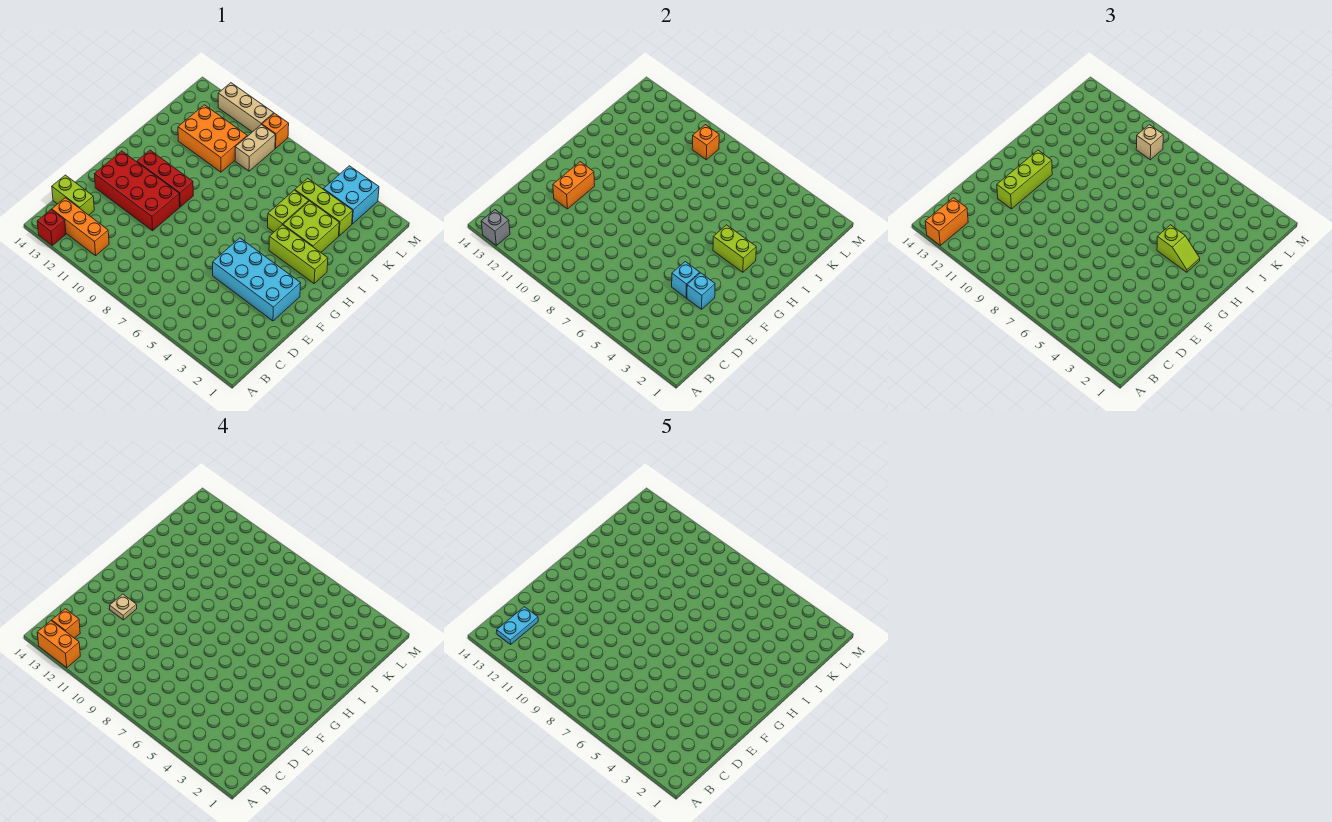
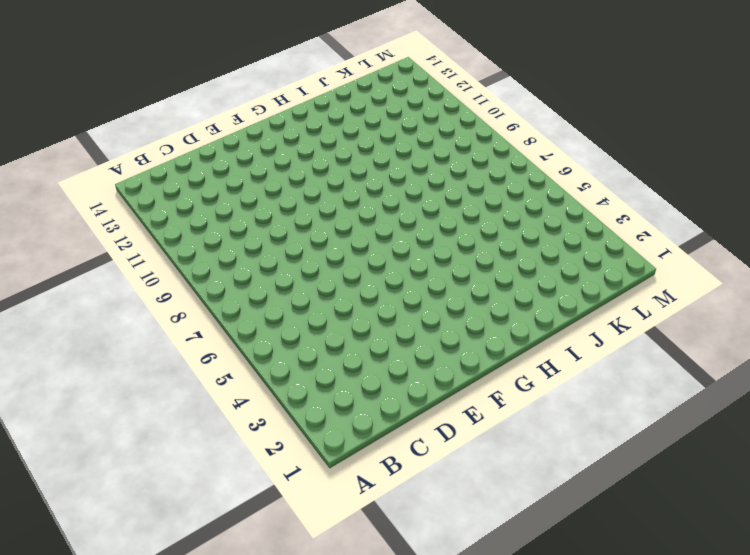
none -> red brick A13 level 1
none -> orange brick B11:B13 level 1
none -> lime brick C13:C14 level 1

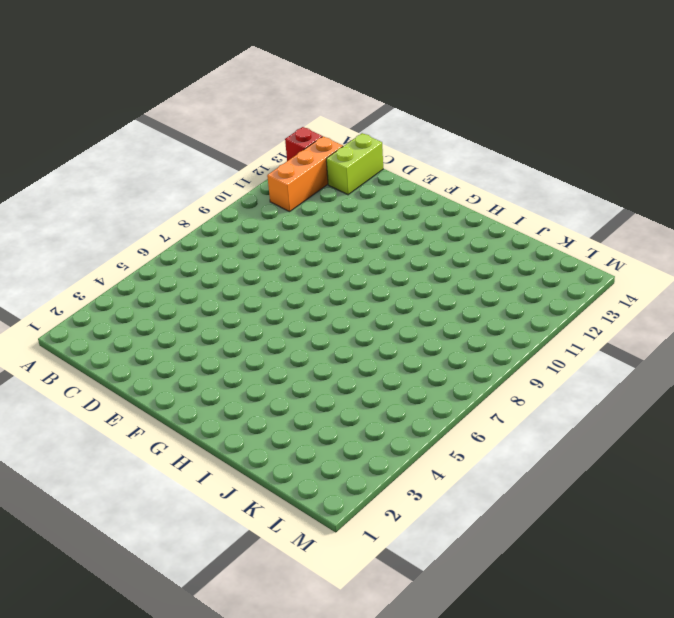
none -> cyan brick E2:F5 level 1
none -> red brick E10:F13 level 1
none -> red brick G10:G12 level 1

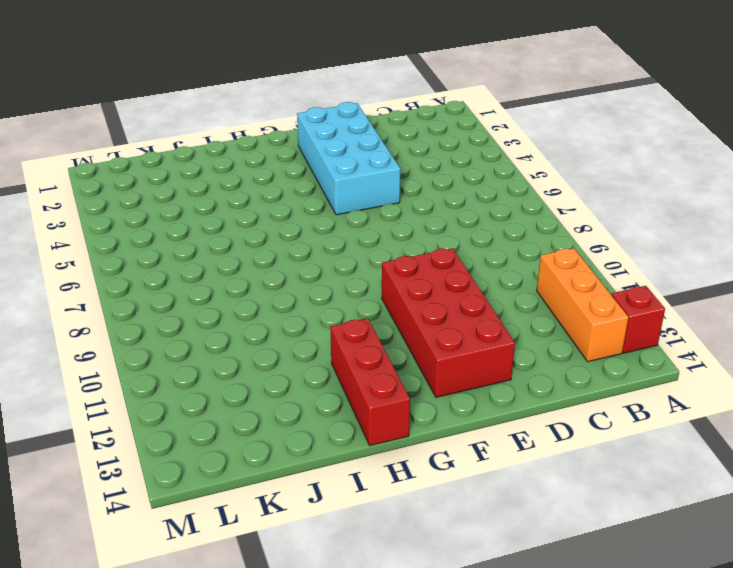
red brick H12:H14 level 1 -> red brick G10:G12 level 1
none -> lime brick C13:C14 level 1
none -> lime brick H2:H4 level 1
none -> lime brick I3:J4 level 1

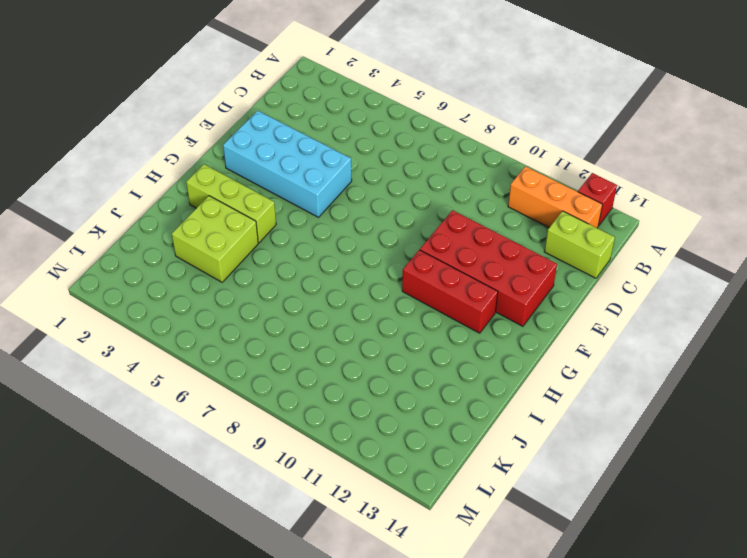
none -> lime brick I5:J5 level 1
none -> orange brick J10:K12 level 1
none -> lime brick K3:K5 level 1

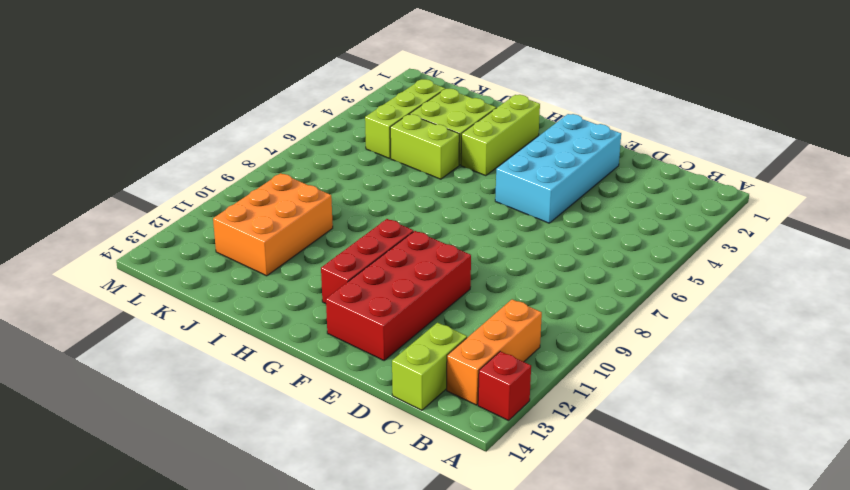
none -> tan brick K9:L9 level 1
none -> cyan brick L3:M4 level 1
none -> orange brick M9 level 1

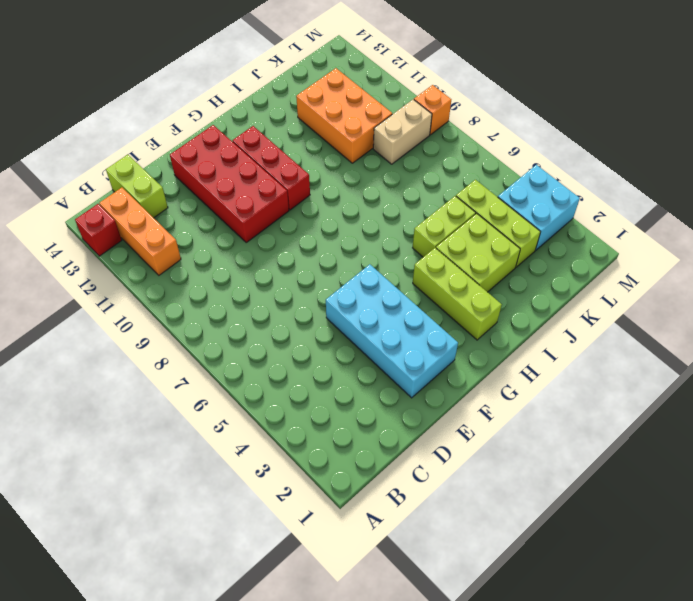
none -> tan brick M10:M12 level 1
none -> grey brick A13 level 2
none -> cyan brick E3 level 2

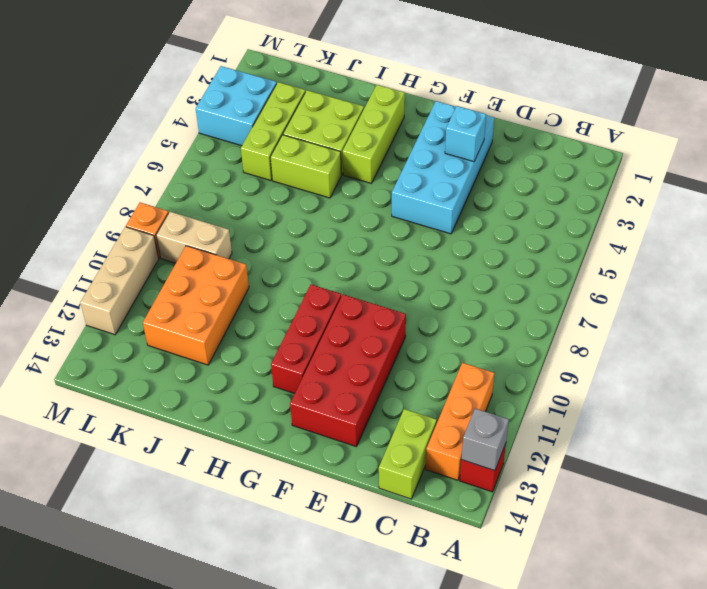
none -> cyan brick E4 level 2
none -> orange brick E12:F12 level 2
none -> lime brick H3:H4 level 2

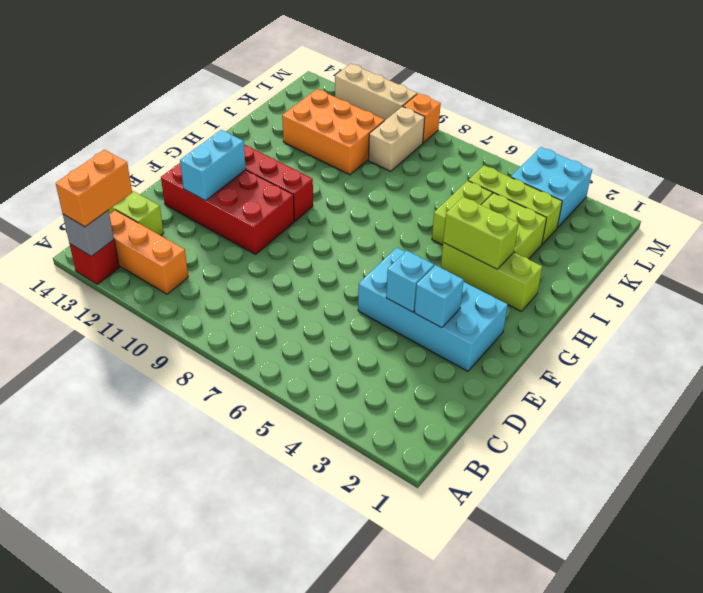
cyan brick E12:F12 level 2 -> orange brick E12:F12 level 2
none -> orange brick L9 level 2
none -> lime brick E12:G12 level 3
none -> lime slope H3:H4 level 3 top 4

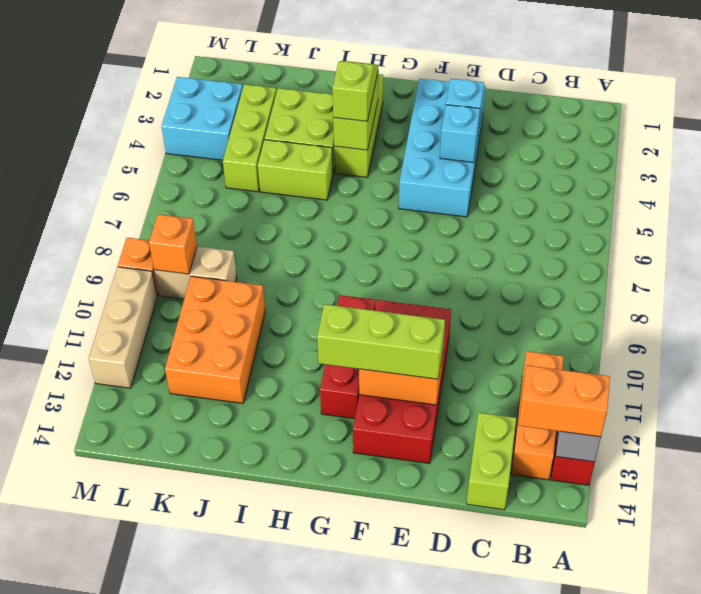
none -> tan brick L9 level 3
none -> orange brick A12:A13 level 4
none -> orange brick B13 level 4

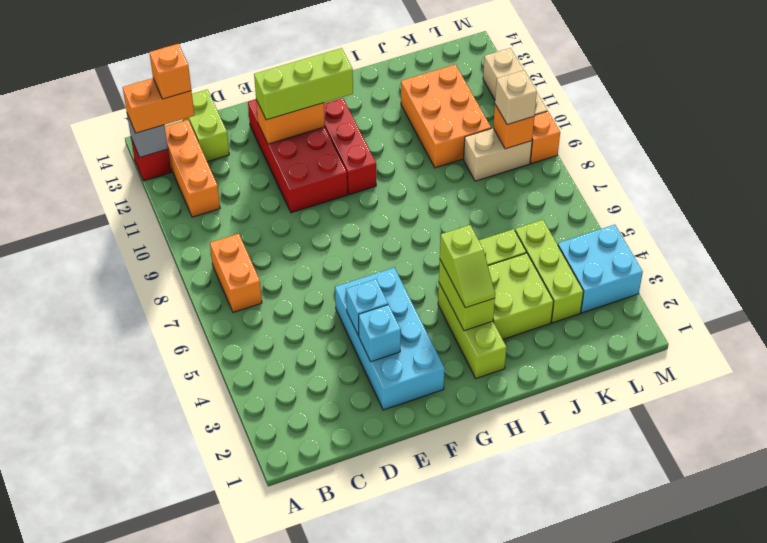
orange brick B7:B8 level 1 -> orange brick A12:A13 level 4
none -> tan plate E12 level 4
none -> cyan plate B13:C13 level 5

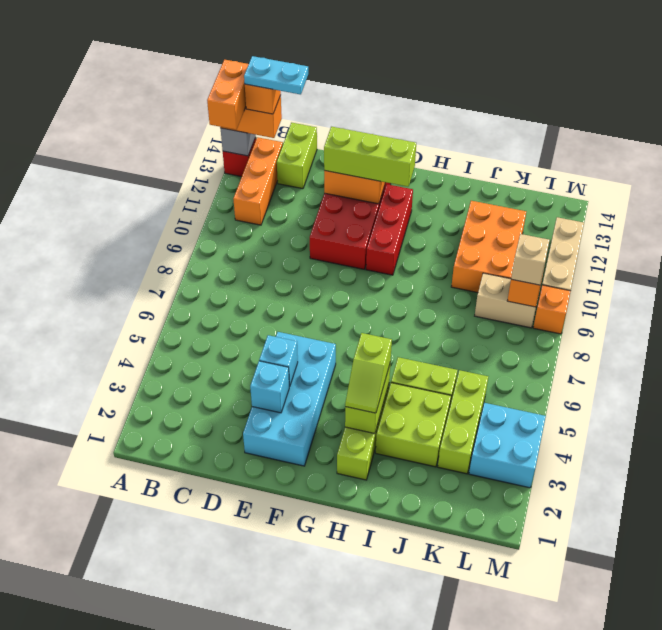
none -> tan plate E12 level 4

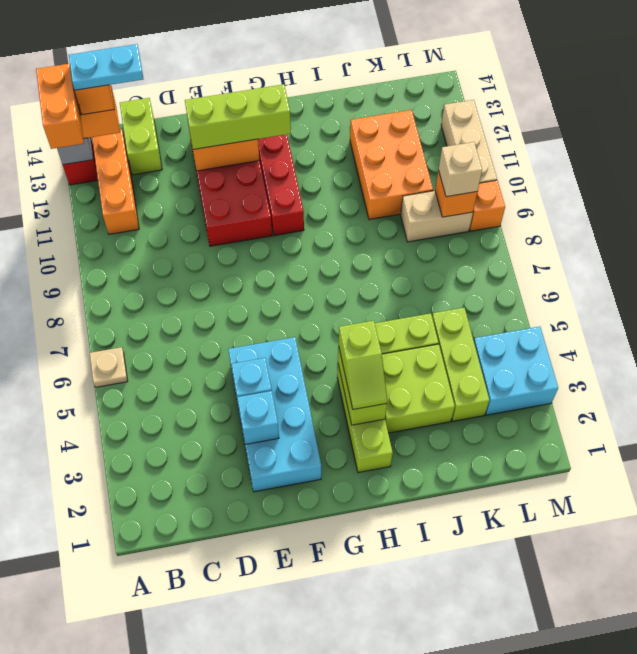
tan plate A6 level 1 -> tan plate E12 level 4

